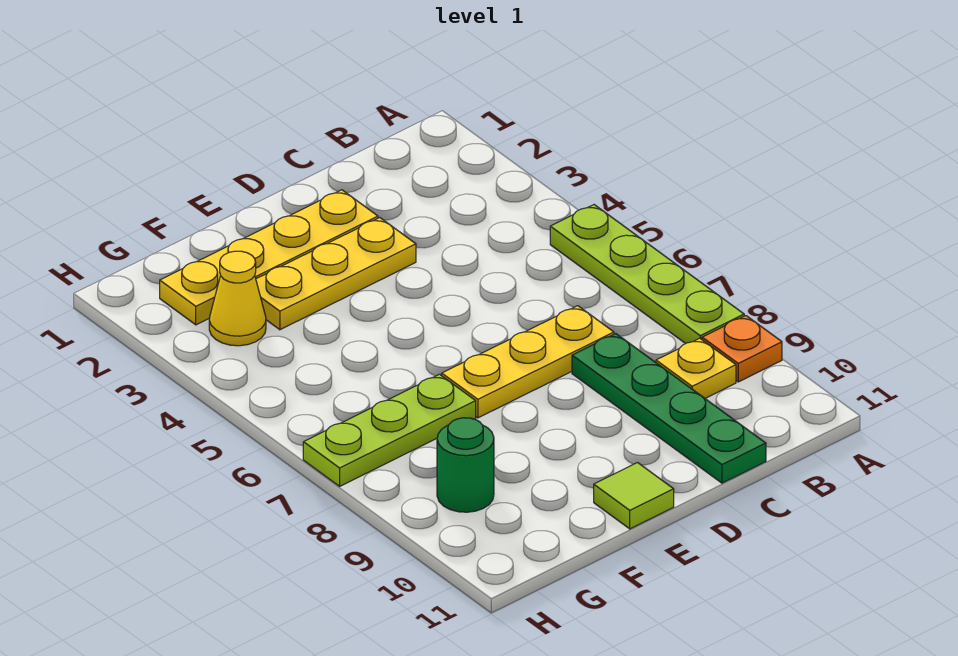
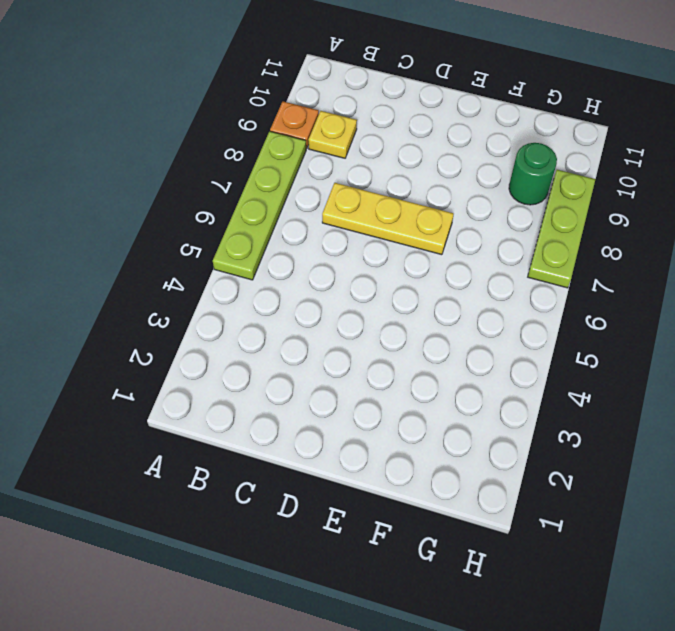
lime plate H7:H9 level 1 -> lime plate F7:H7 level 1
none -> green plate C8:C11 level 1
none -> yellow plate D2:G2 level 1

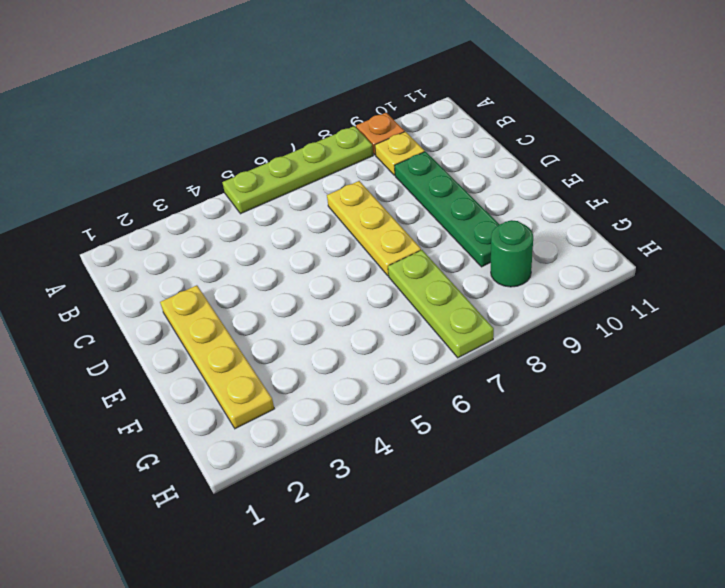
green plate C9:F9 level 1 -> green plate C8:C11 level 1
none -> yellow plate D3:F3 level 1
none -> lime tile E11 level 1

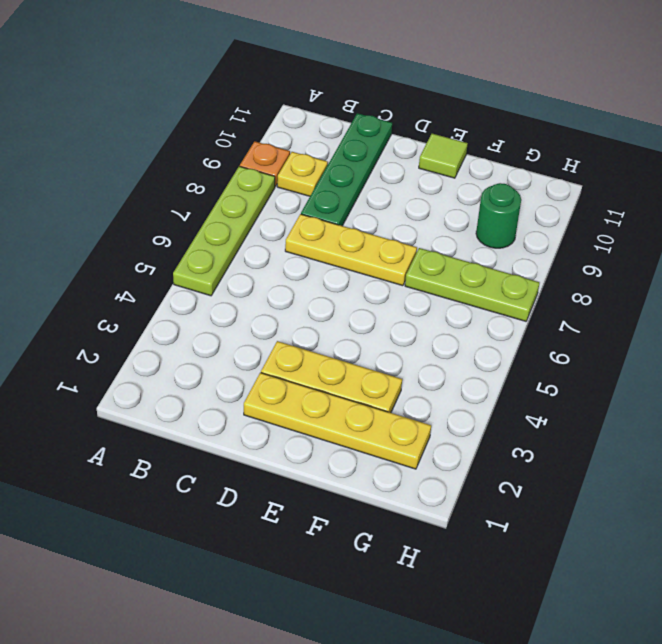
none -> yellow cone G3 level 1

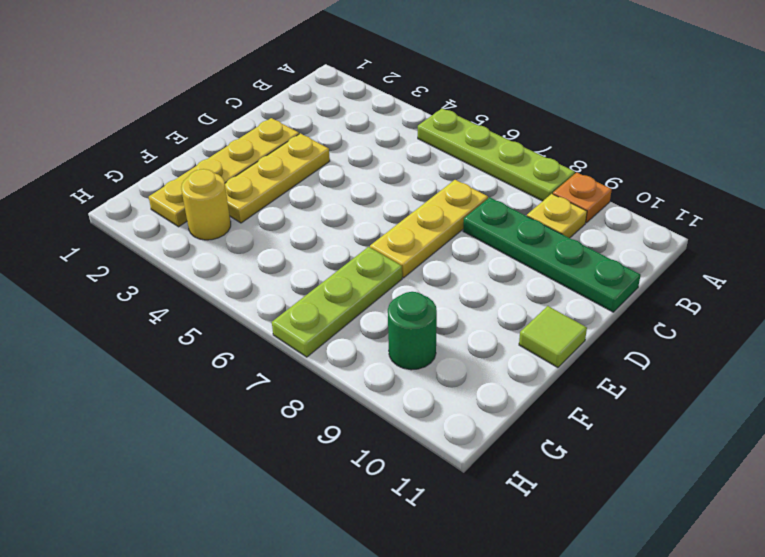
yellow round brick G3 level 1 -> yellow cone G3 level 1

